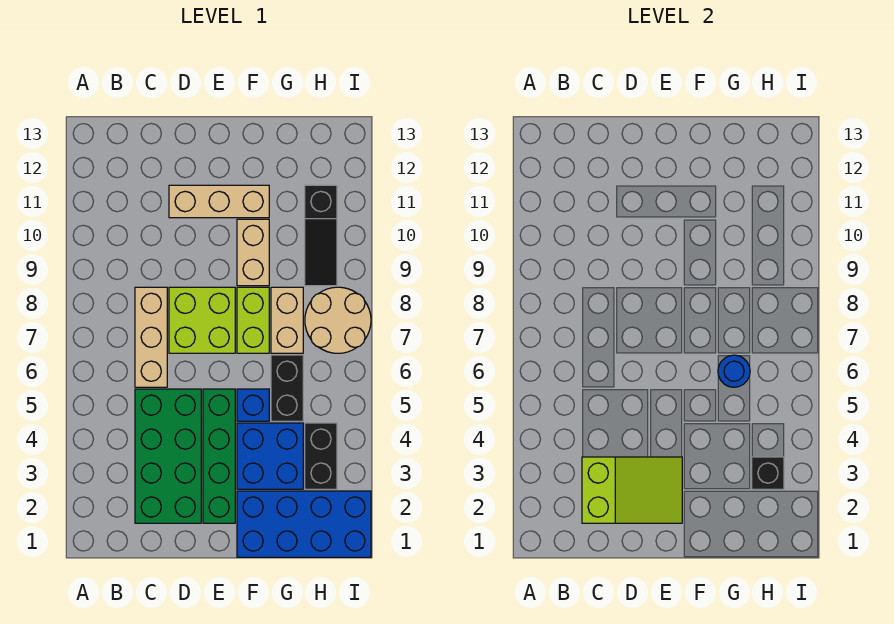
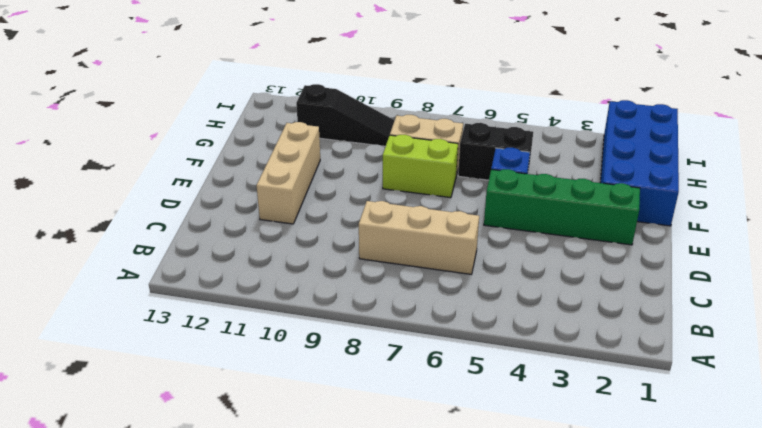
none -> green brick C2:D5 level 1
none -> lime brick D7:E8 level 1
none -> blue brick F3:G4 level 1

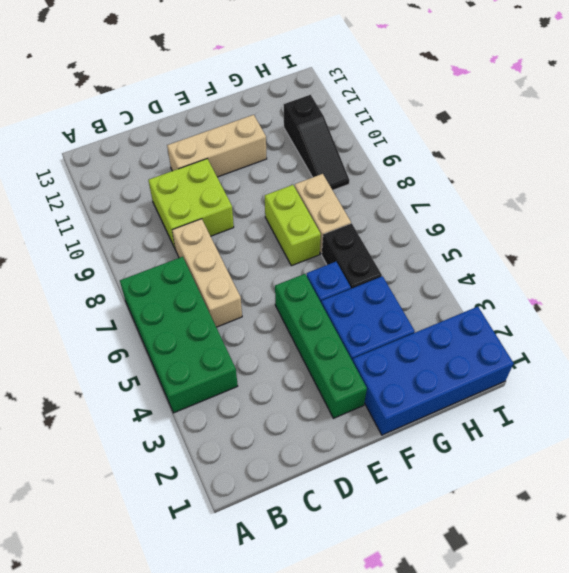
green brick A4:B7 level 1 -> green brick C2:D5 level 1
lime brick C9:D10 level 1 -> lime brick D7:E8 level 1
none -> tan brick F9:F10 level 1
none -> black brick H3:H4 level 1
none -> tan round brick H7:I8 level 1

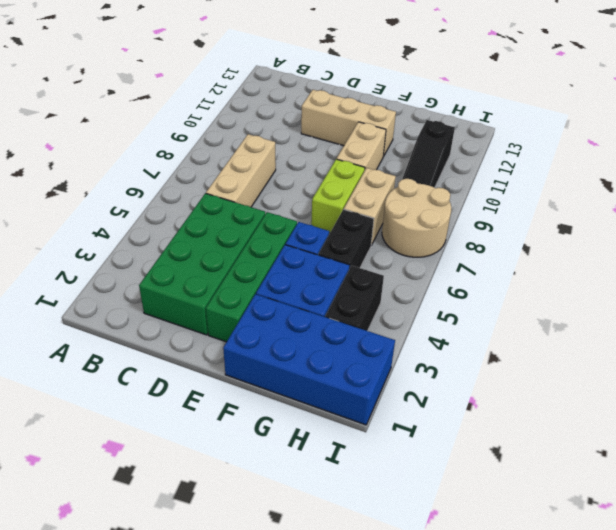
none -> lime brick D7:E8 level 1
none -> lime slope C2:E3 level 2 top C
none -> blue round brick G6 level 2

